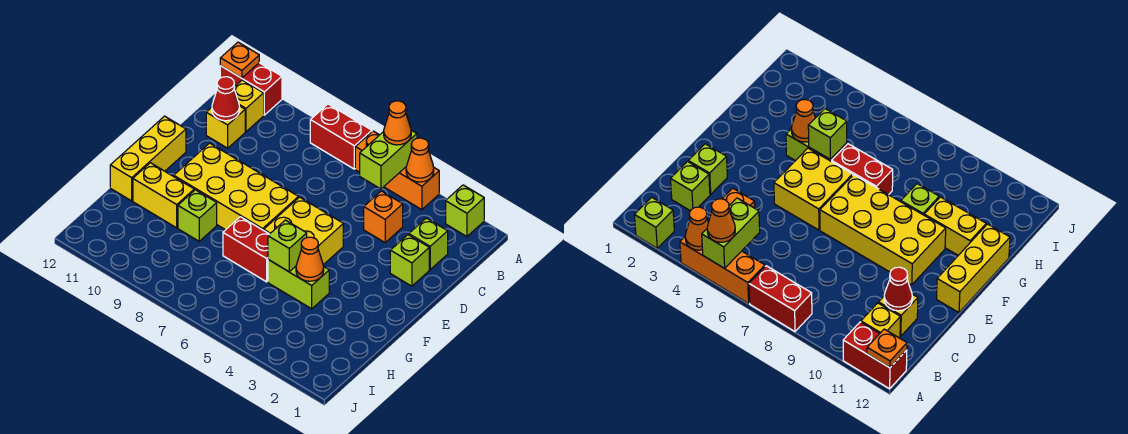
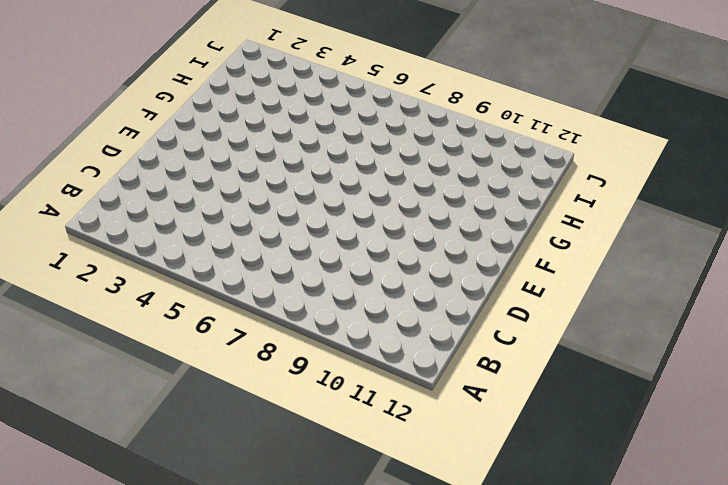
none -> lime brick A2 level 1
none -> orange brick A4:A6 level 1
none -> red brick A7:A8 level 1

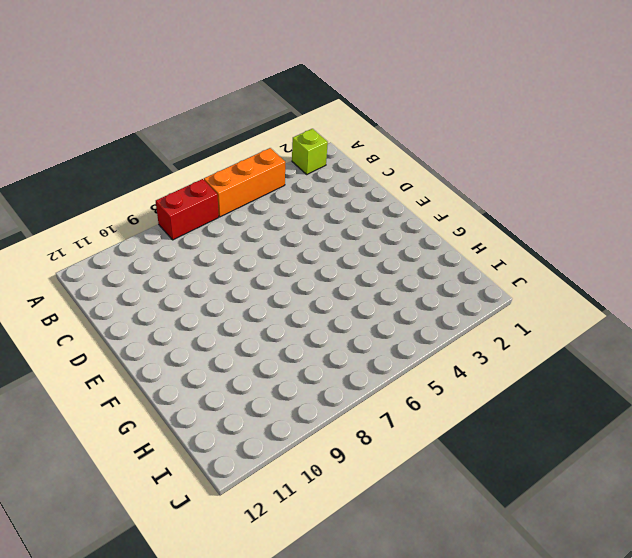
none -> red brick A11:A12 level 1
none -> yellow brick B11 level 1
none -> lime brick C2 level 1

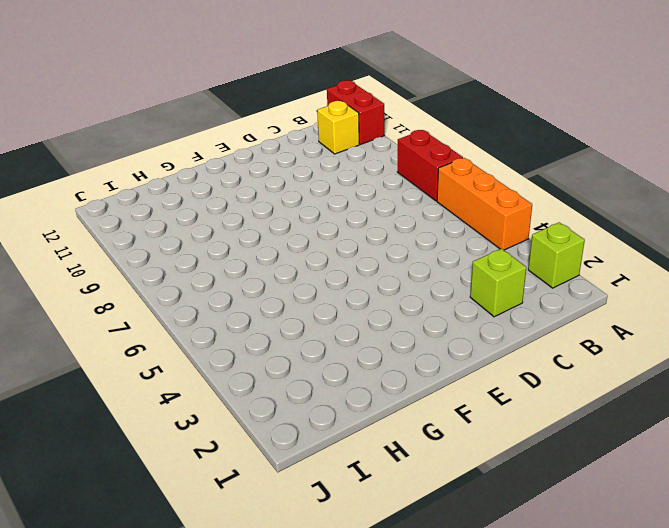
none -> orange brick C4 level 1
none -> yellow brick C11 level 1
none -> lime brick D2 level 1

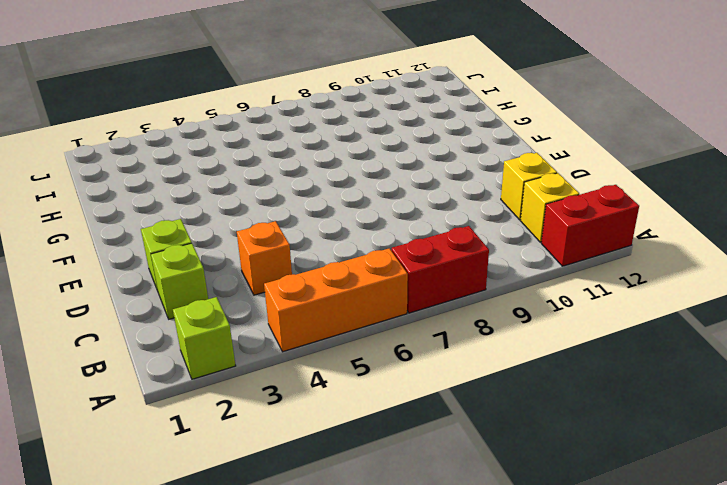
none -> yellow brick E5:F6 level 1
none -> yellow brick E7:F10 level 1
none -> yellow brick E12:G12 level 1

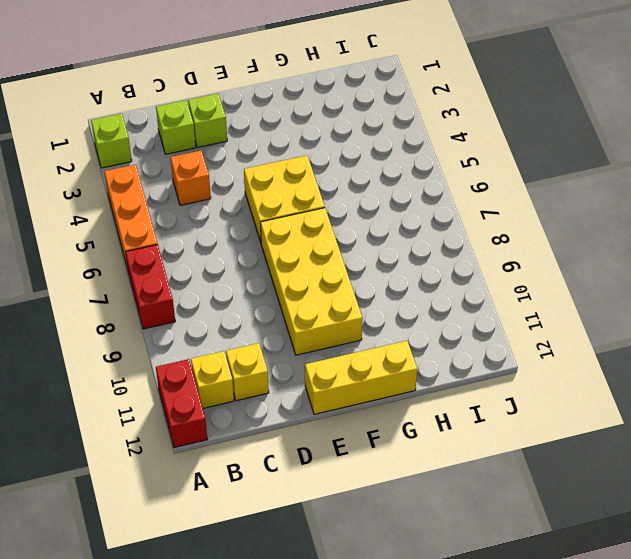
none -> lime brick G4:G5 level 1
none -> red brick G6:G7 level 1
none -> lime brick G9 level 1

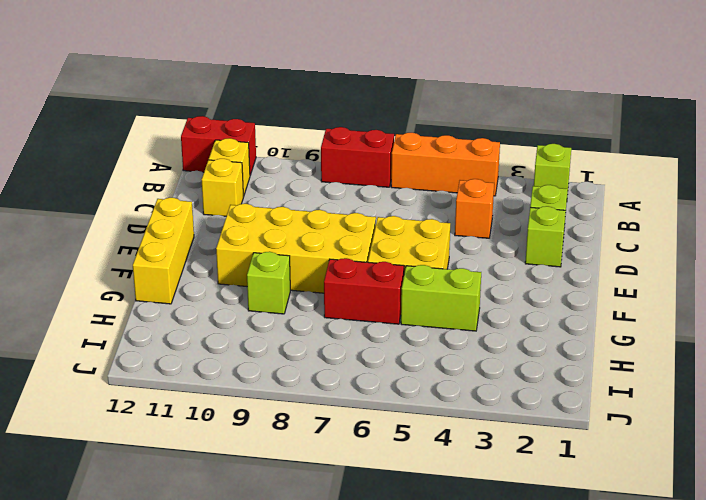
none -> yellow brick G10:G11 level 1
none -> orange cone A4 level 2
none -> lime brick A5:B5 level 2

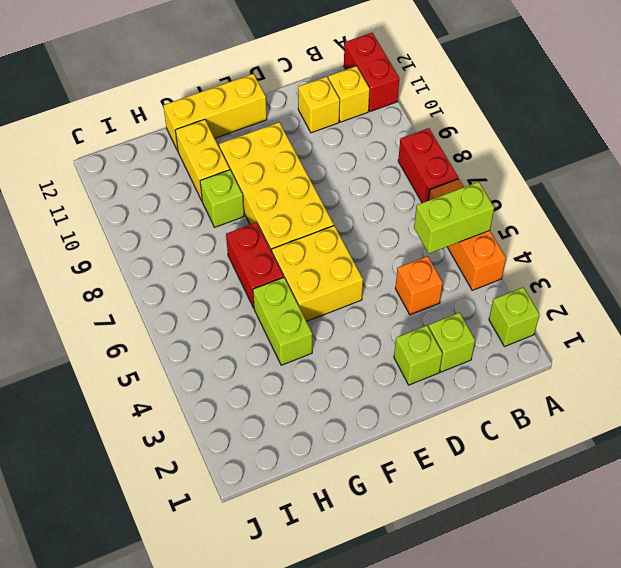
none -> orange cone A4 level 2
none -> orange plate A12 level 2
none -> red cone C11 level 2

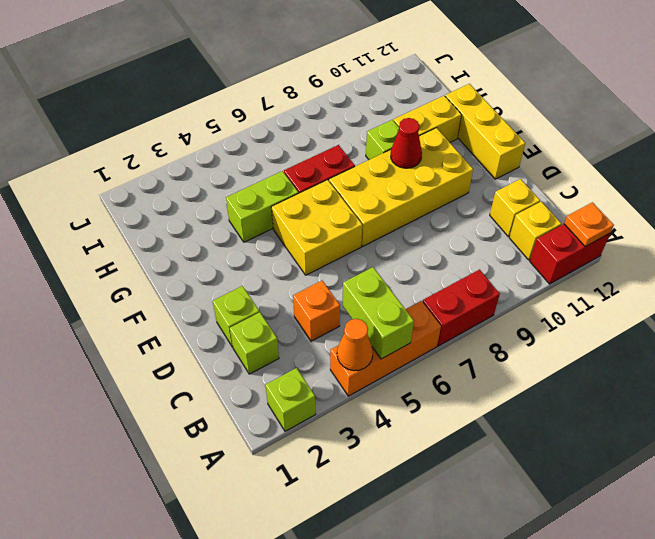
red cone F9 level 2 -> red cone C11 level 2
none -> orange cone G4 level 2
none -> lime brick G5 level 2
none -> orange cone A5 level 3

